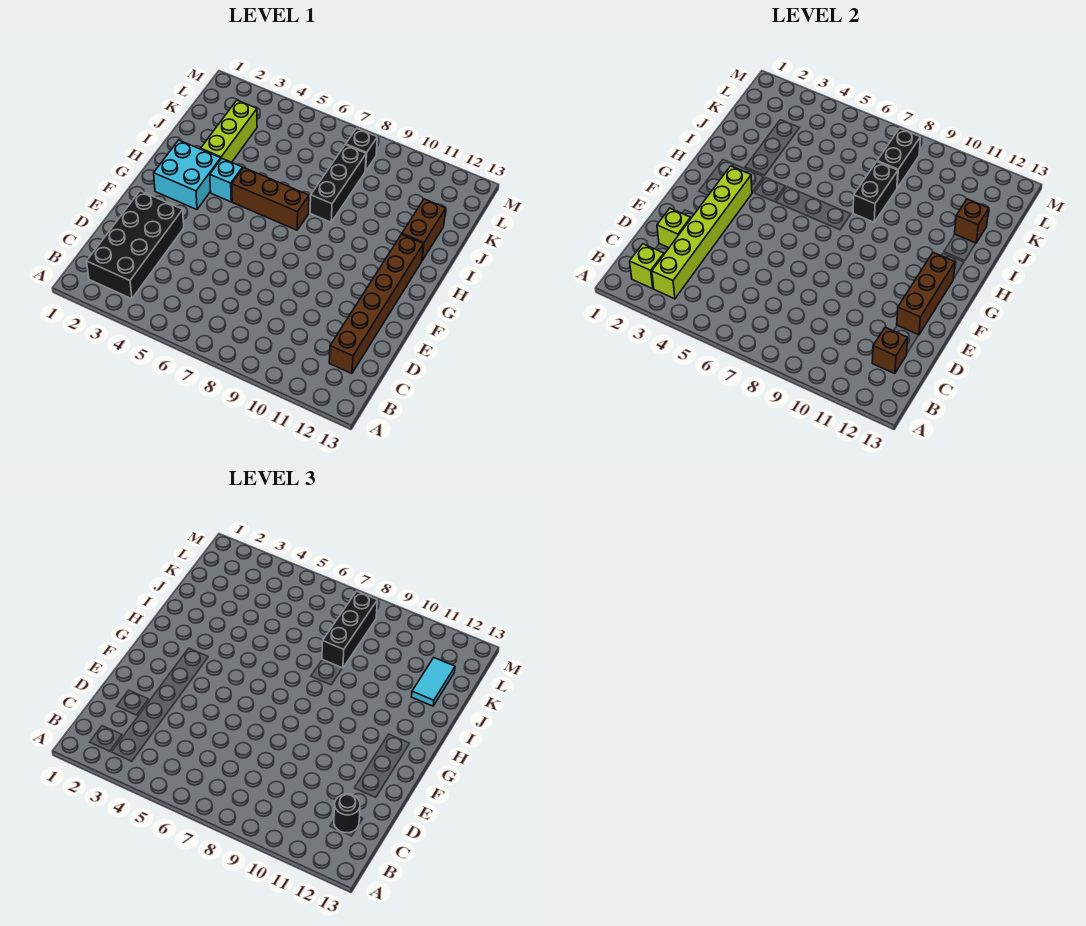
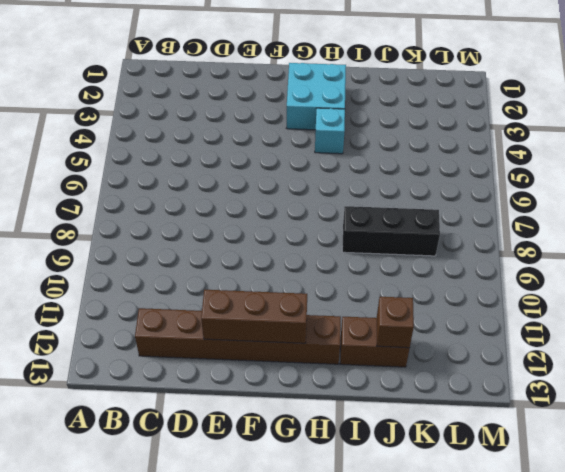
none -> black brick B2:E3 level 1
none -> brown brick H5:H7 level 1
none -> lime brick I3:K3 level 1

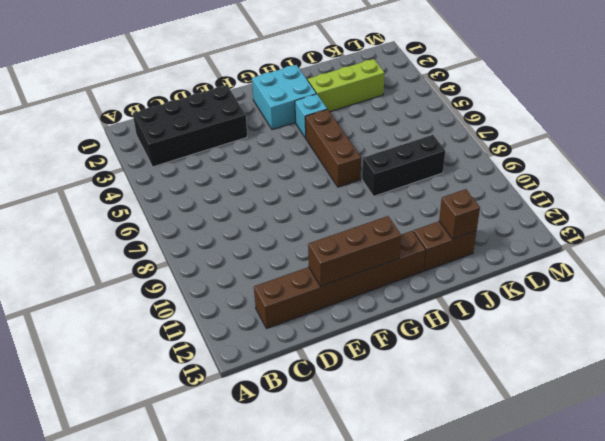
none -> black brick L8 level 1
none -> lime brick B2 level 2
none -> lime brick B3:G3 level 2

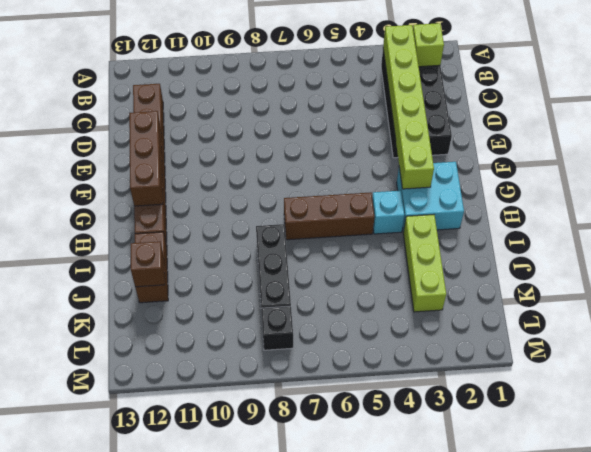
none -> brown brick C12 level 2
none -> lime brick D2 level 2
none -> black brick I8:J8 level 2

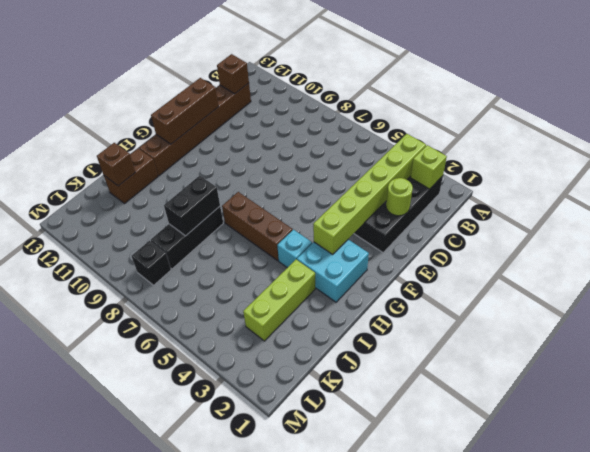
lime round brick D2 level 2 -> lime brick D2 level 2
none -> black brick K8:L8 level 2
none -> black round brick C12 level 3
none -> black brick J8:L8 level 3

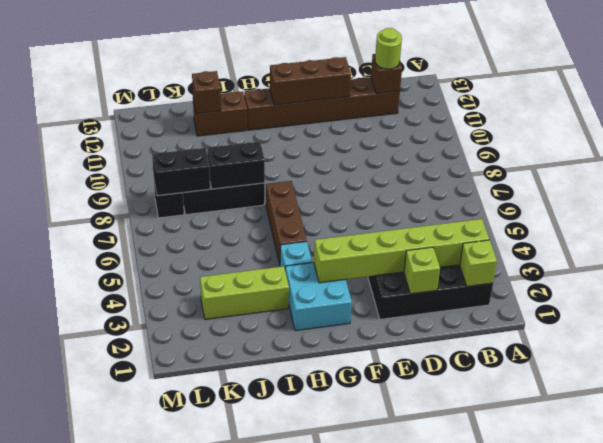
lime round brick C12 level 3 -> black round brick C12 level 3
none -> black brick J8:L8 level 3
none -> cyan tile J12:K12 level 3

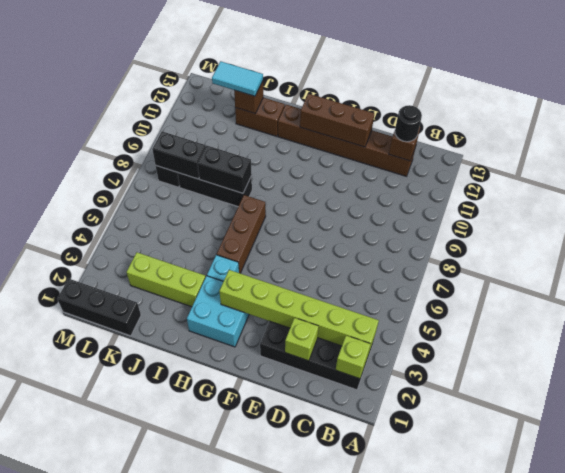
black brick K1:M1 level 1 -> black brick J8:L8 level 3

